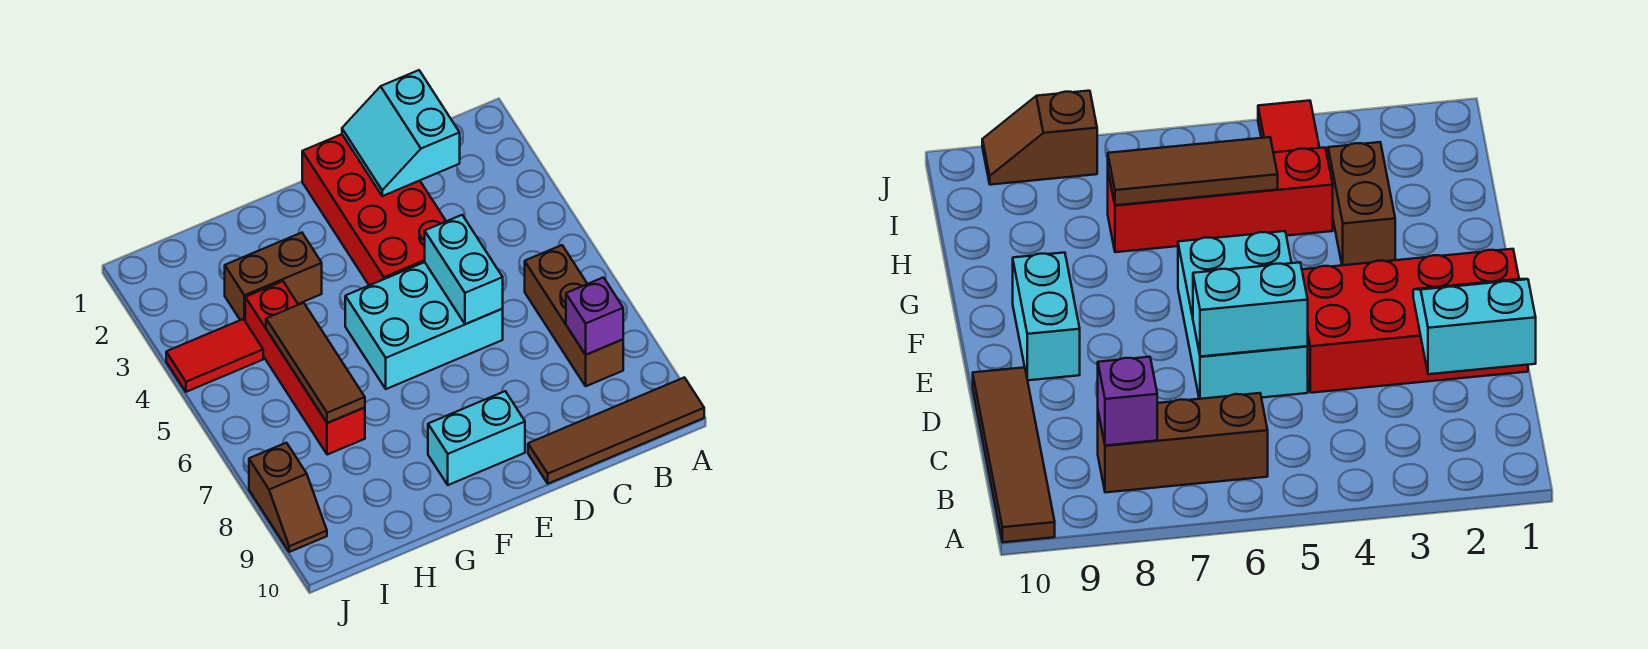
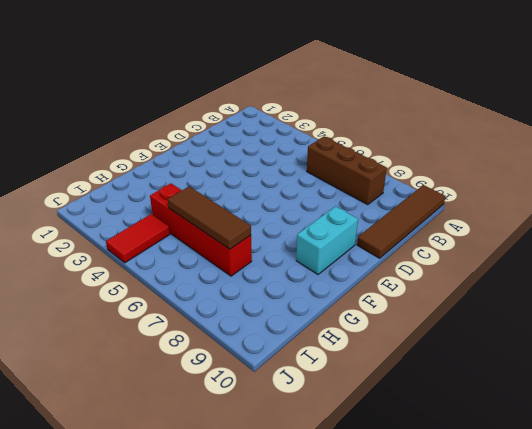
none -> red brick D1:E4 level 1
none -> cyan brick D5:F6 level 1
none -> brown brick G3:H3 level 1

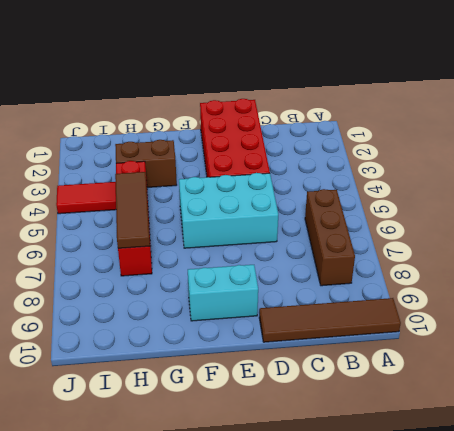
none -> brown slope J8:J9 level 1 top 8
none -> purple brick B8 level 2
none -> cyan slope C1:D2 level 2 top C

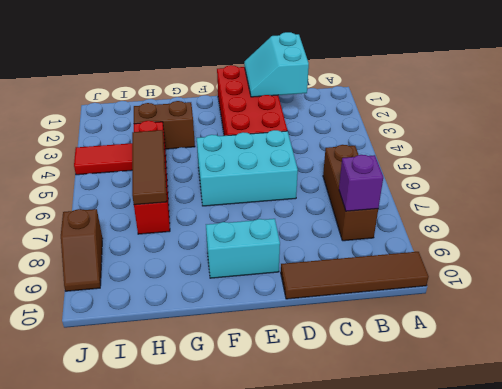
none -> cyan brick D5:D6 level 2

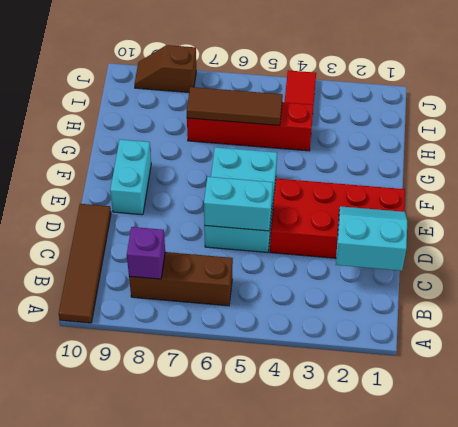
none -> brown brick G3:H3 level 1

